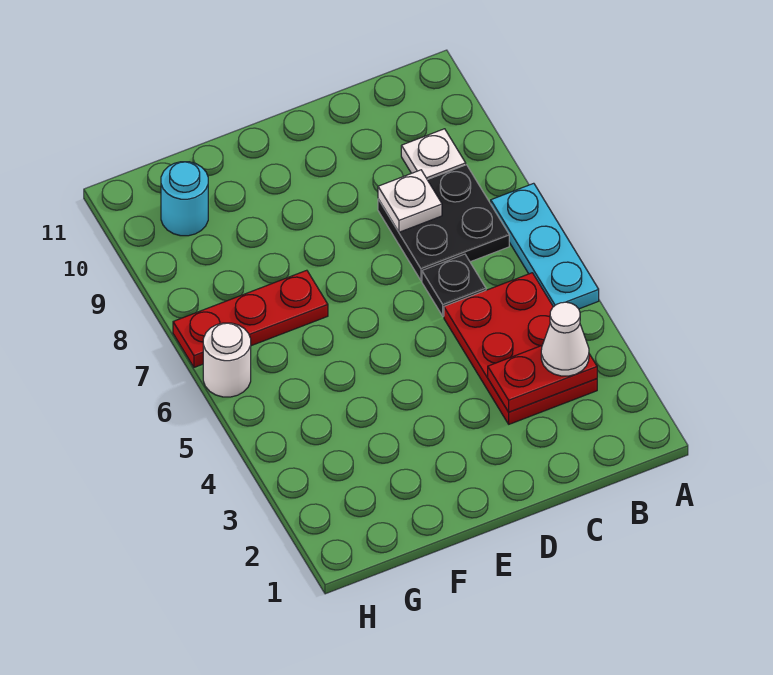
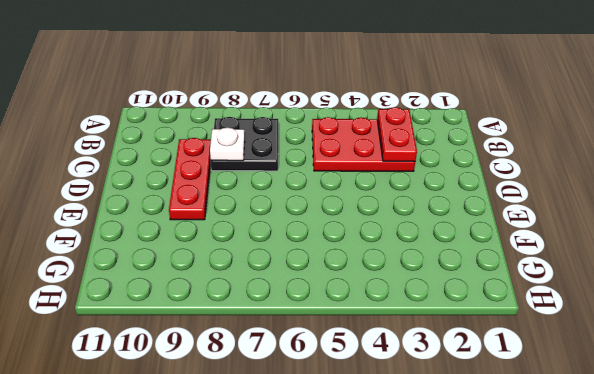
red plate C9:E9 level 1 -> red plate F7:H7 level 1
none -> cyan plate A5:A7 level 1
none -> white plate B9 level 1

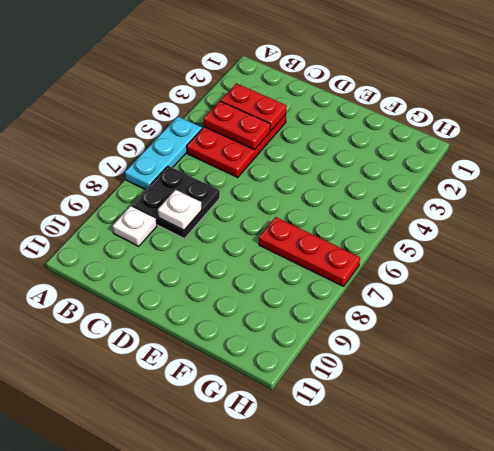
red plate B4:C4 level 2 -> none
none -> black plate C6 level 1
none -> cyan round brick G10 level 1

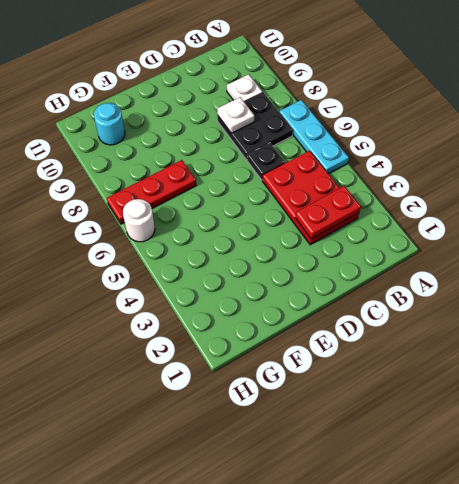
none -> white cone B3 level 3

